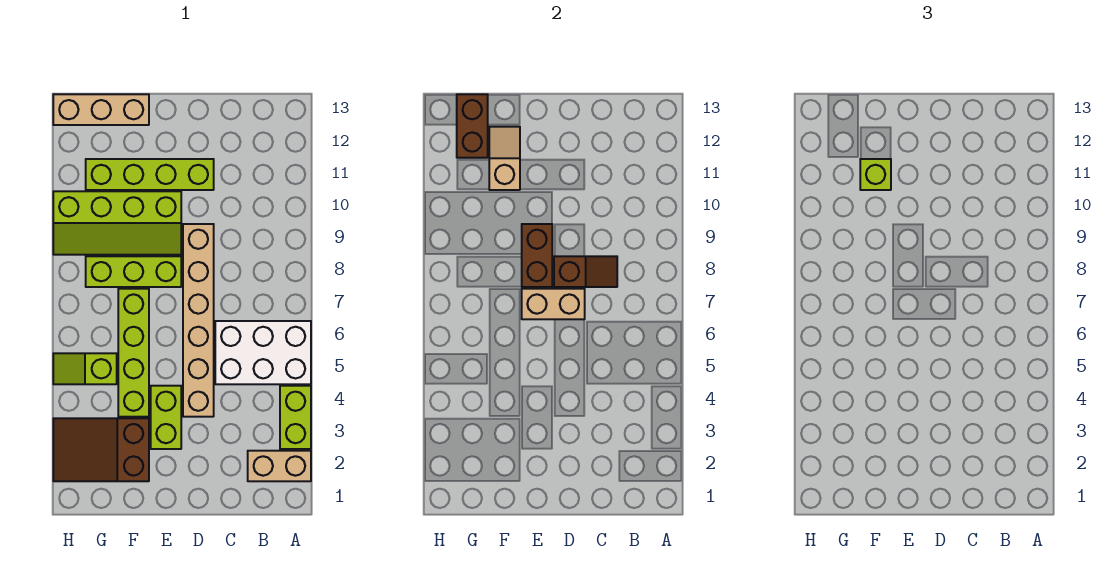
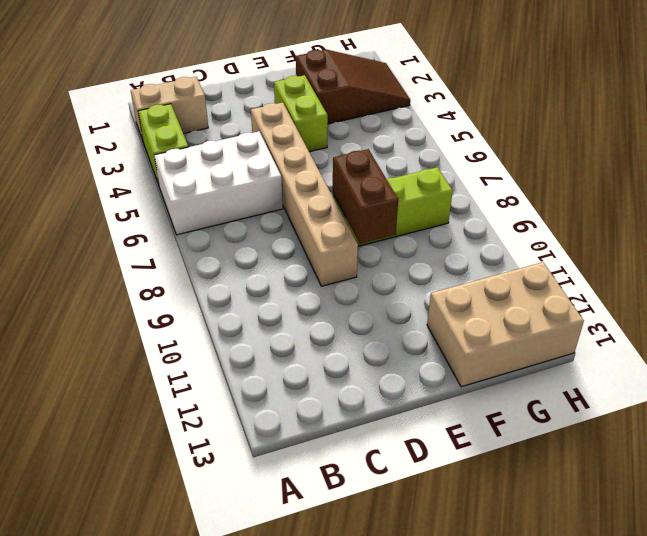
tan brick F12:H13 level 1 -> tan brick F13:H13 level 1
none -> lime brick D11:G11 level 1
none -> lime slope E9:H10 level 1 top 10
none -> lime brick F4:F7 level 1

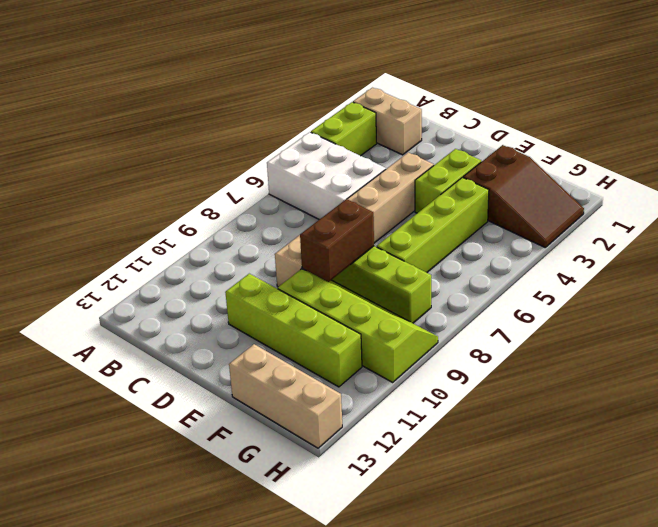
none -> lime slope G5:H5 level 1 top G
none -> brown slope C8:D8 level 2 top D
none -> tan brick D7:E7 level 2

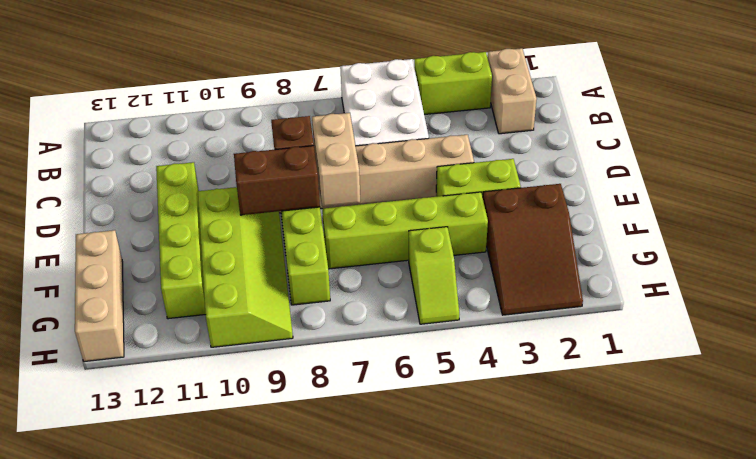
none -> tan slope F11:F12 level 2 top 11
none -> brown brick G12:G13 level 2
none -> lime brick F11 level 3

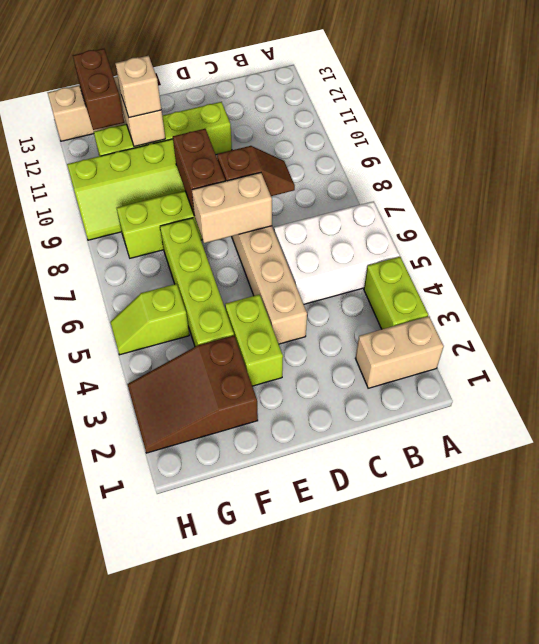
tan brick F11 level 3 -> lime brick F11 level 3

